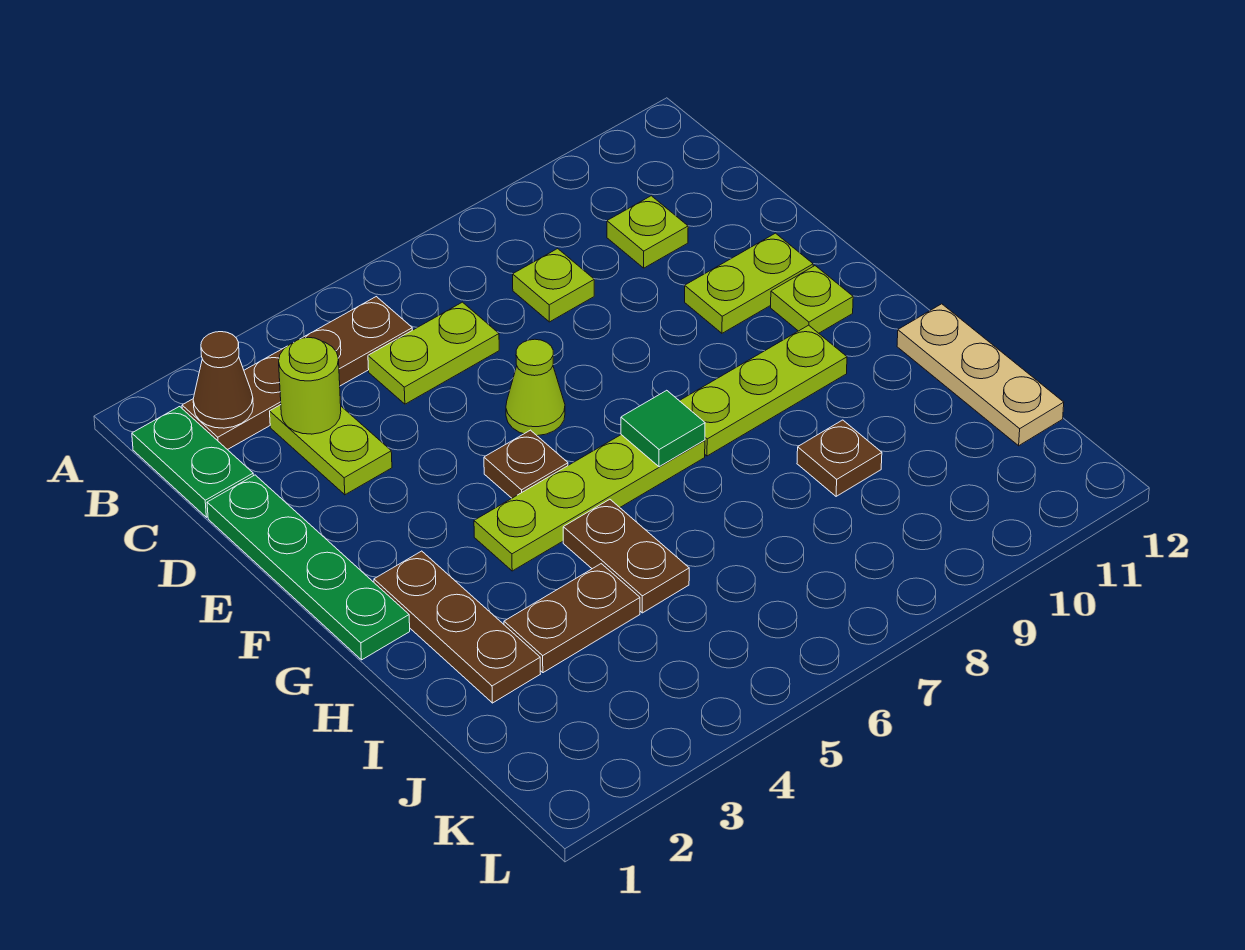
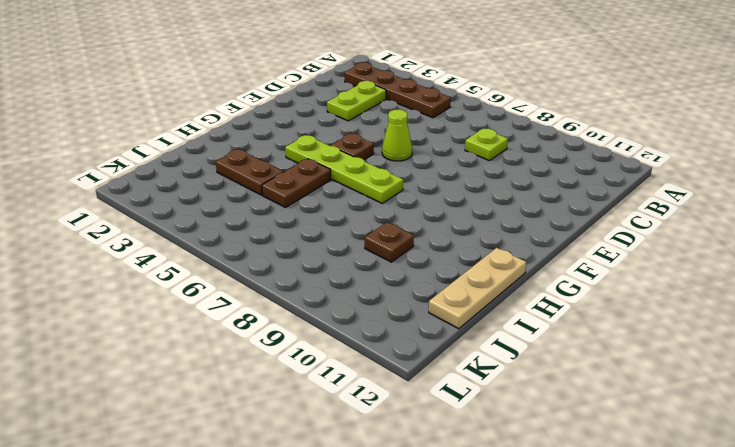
none -> green plate B1:C1 level 1
none -> lime plate C5:C6 level 1
none -> lime plate C10 level 1

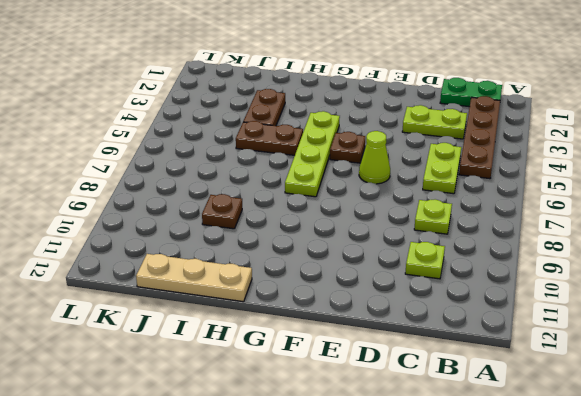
none -> green plate D1:G1 level 1
none -> lime plate E10:E11 level 1
none -> lime plate F11 level 1

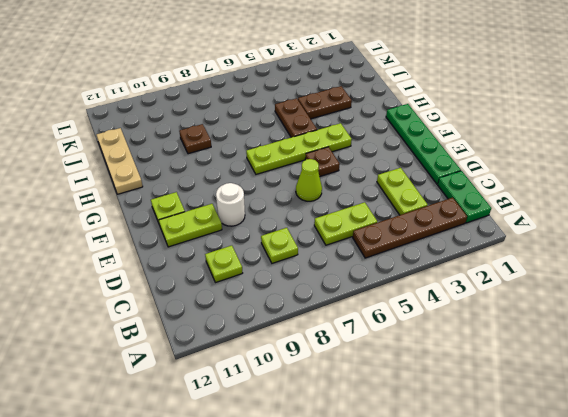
white round brick E9 level 1 -> none
none -> brown plate G2:I2 level 1
none -> lime plate G8:G10 level 1
none -> brown cone B2 level 2

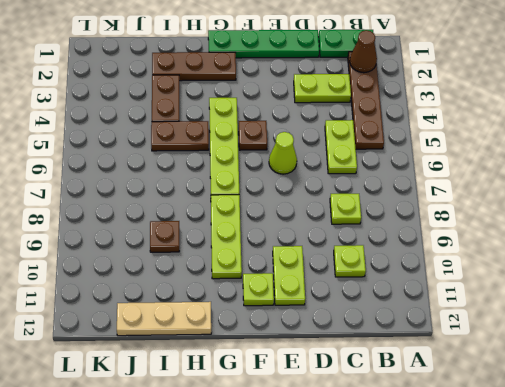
none -> lime round brick C3 level 2
none -> green tile G7 level 2

